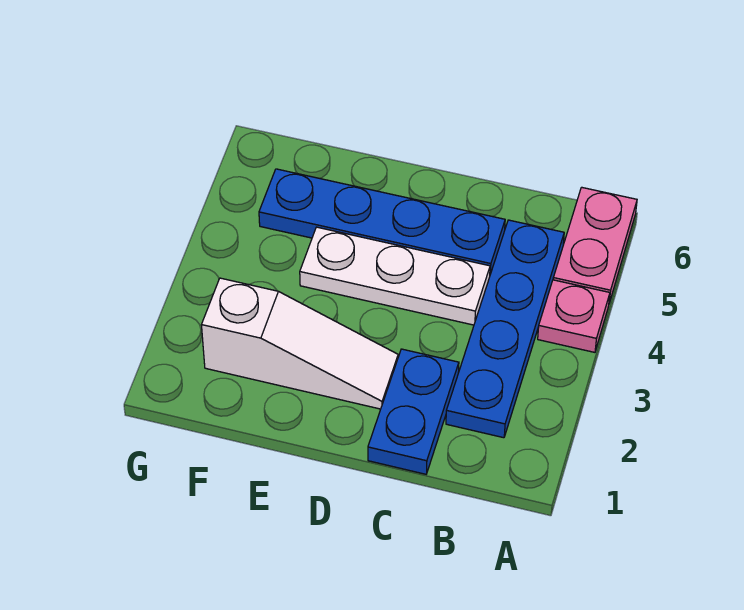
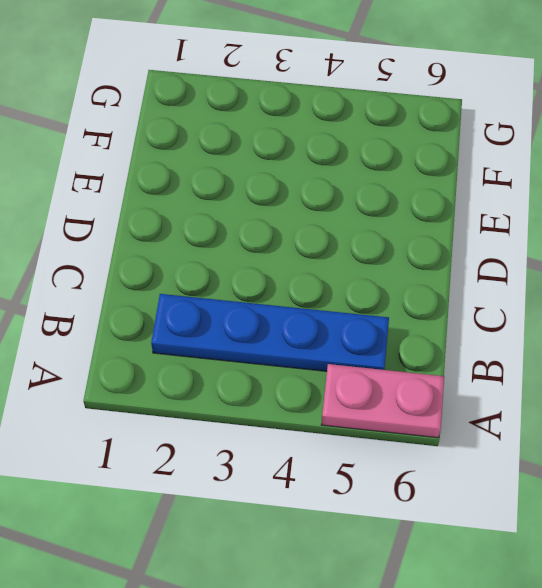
none -> pink plate A4 level 1
none -> blue plate C1:C2 level 1

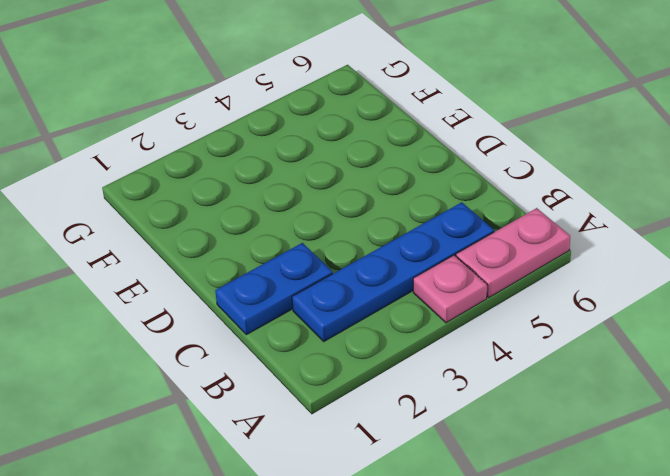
none -> white plate C4:E4 level 1
none -> blue plate C5:F5 level 1

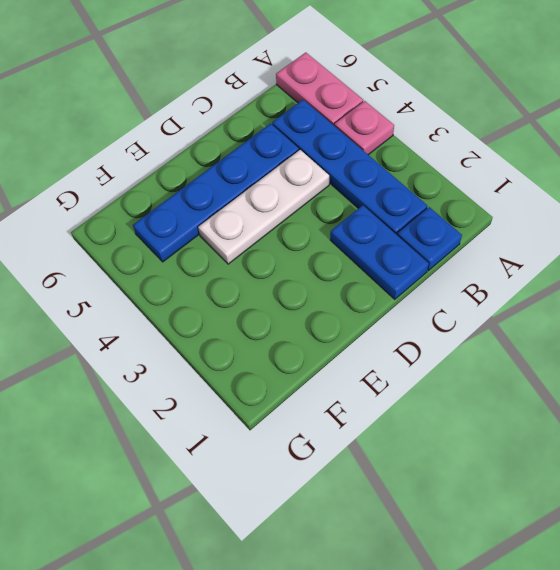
blue plate B1 level 1 -> none
none -> white slope D2:F2 level 1 top F

